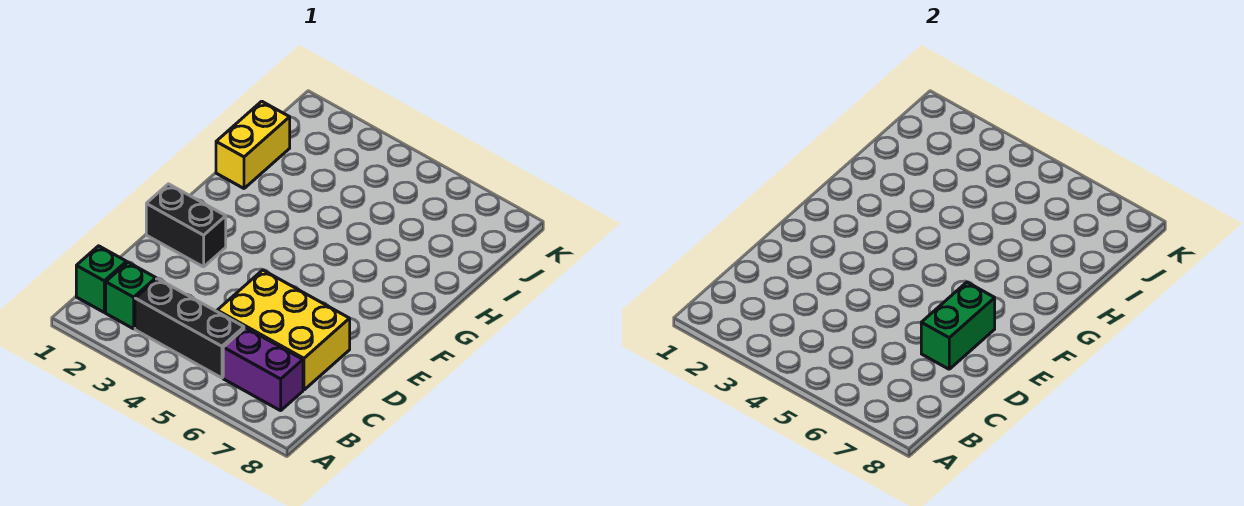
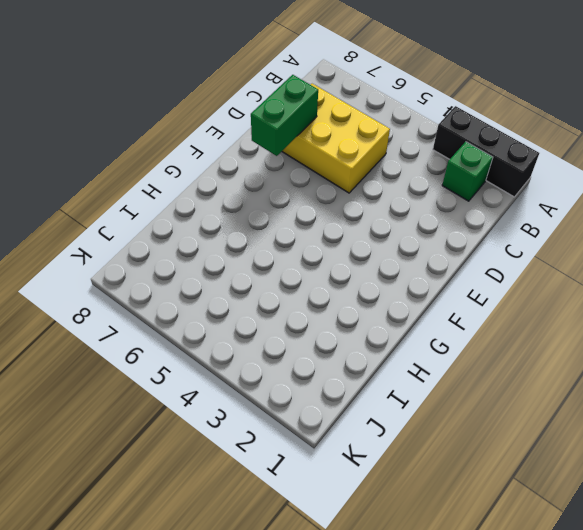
black brick A1:A3 level 1 -> black brick B3:B5 level 1
none -> green brick B1 level 1
none -> purple brick B6:B7 level 1

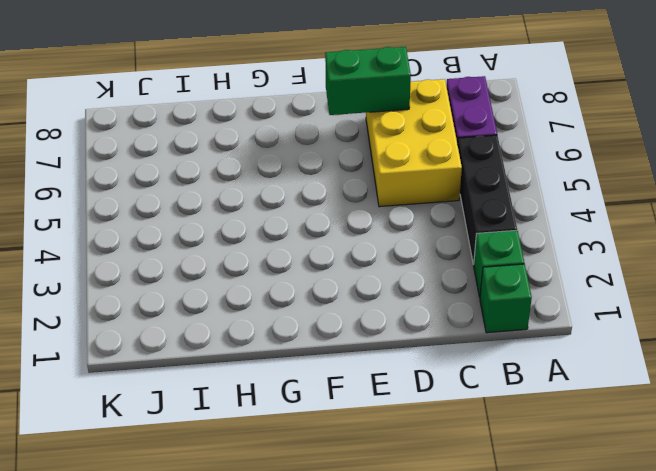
none -> black brick E1:E2 level 1
none -> yellow brick H1:I1 level 1

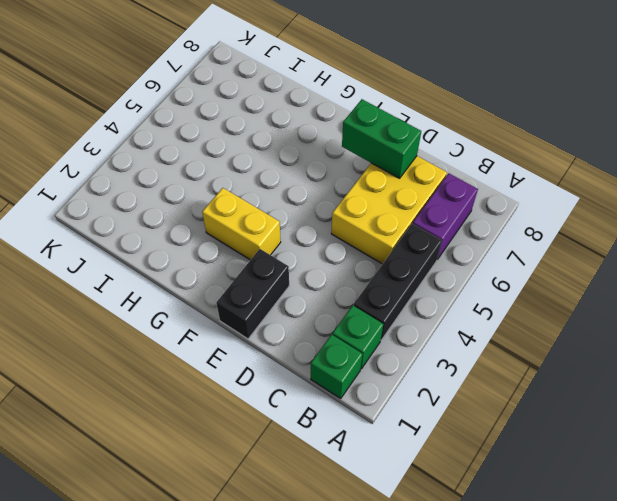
yellow brick F3:G3 level 1 -> yellow brick H1:I1 level 1

